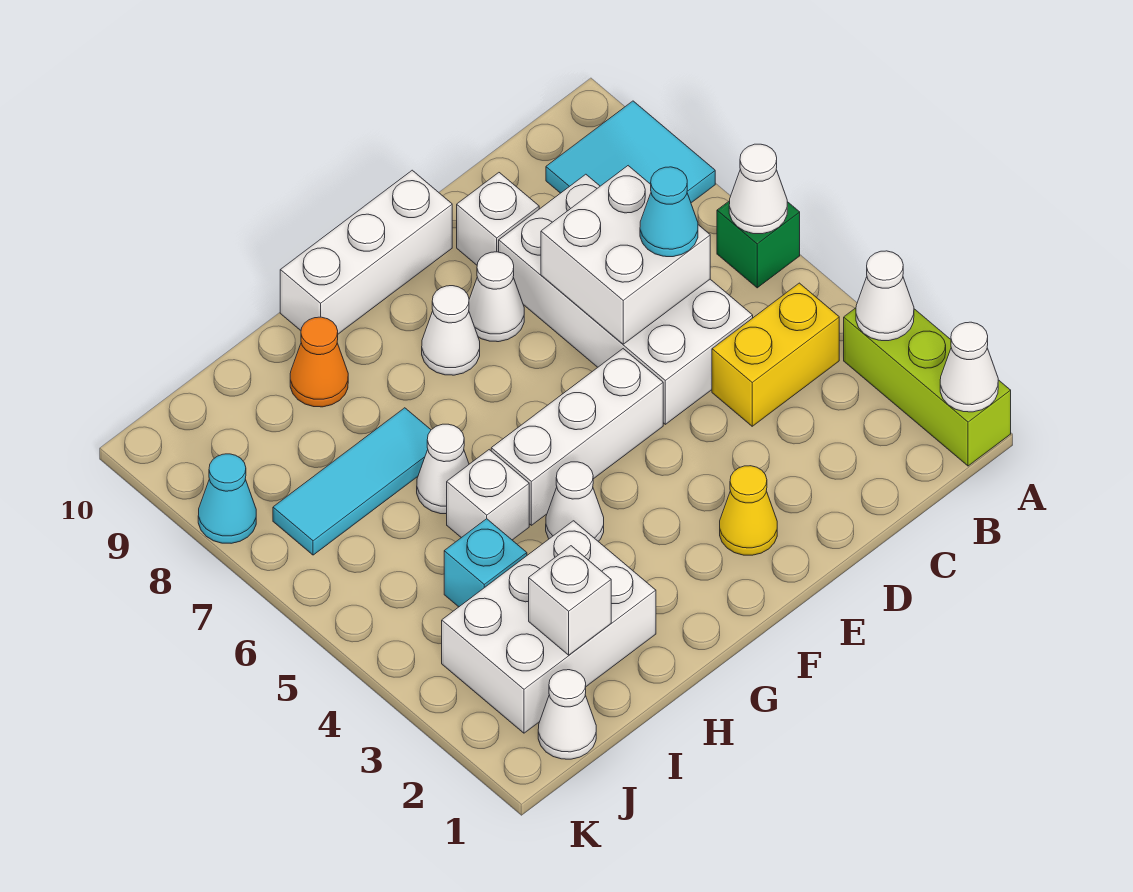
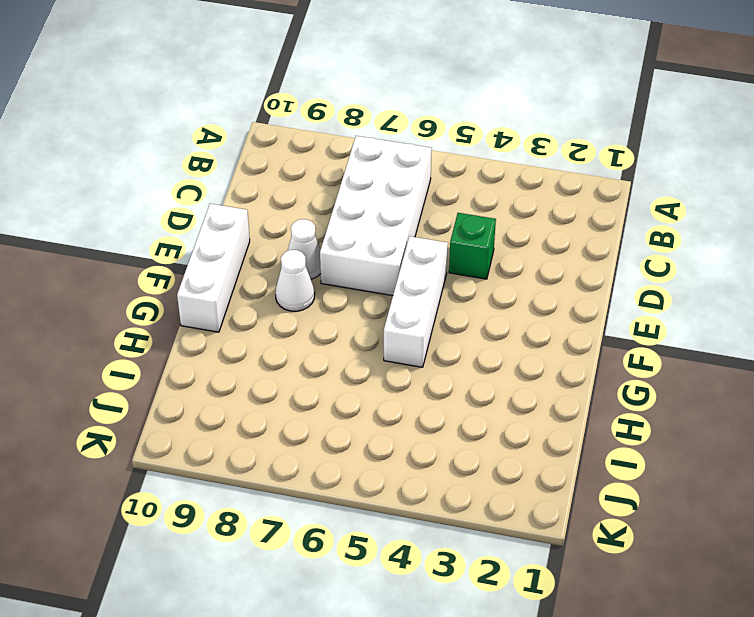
white brick B6:E7 level 1 -> white brick C5:D8 level 1
green brick D4 level 1 -> green brick A6 level 1
none -> lime brick A1:A3 level 1
none -> cyan tile A8:B9 level 1
none -> yellow brick B4:C4 level 1

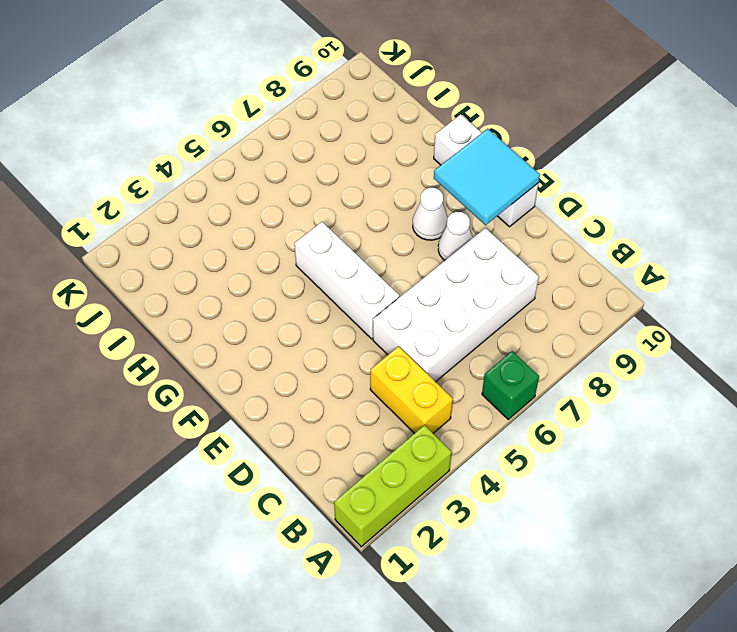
cyan tile E9:F10 level 2 -> cyan tile A8:B9 level 1
none -> white brick D9 level 1
none -> yellow cone E2 level 1
none -> white cone G4 level 1

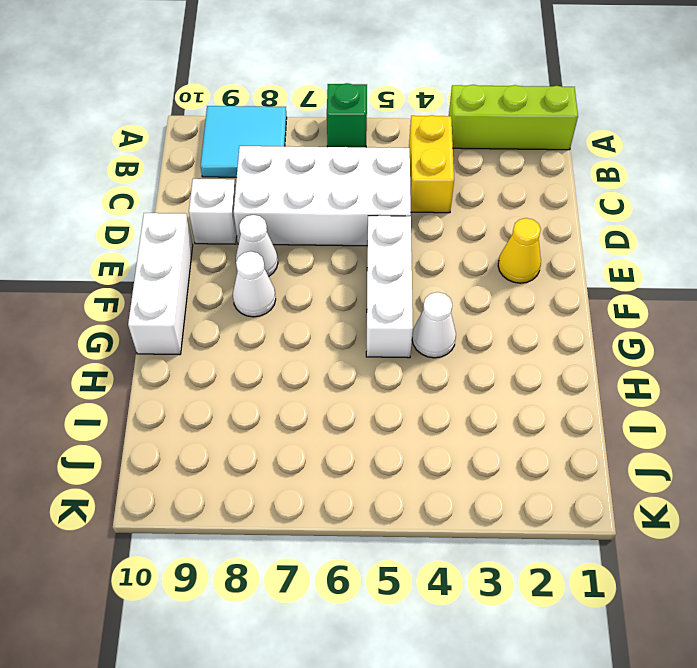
none -> white brick H2:J3 level 1
none -> white brick H5 level 1
none -> white cone H6 level 1

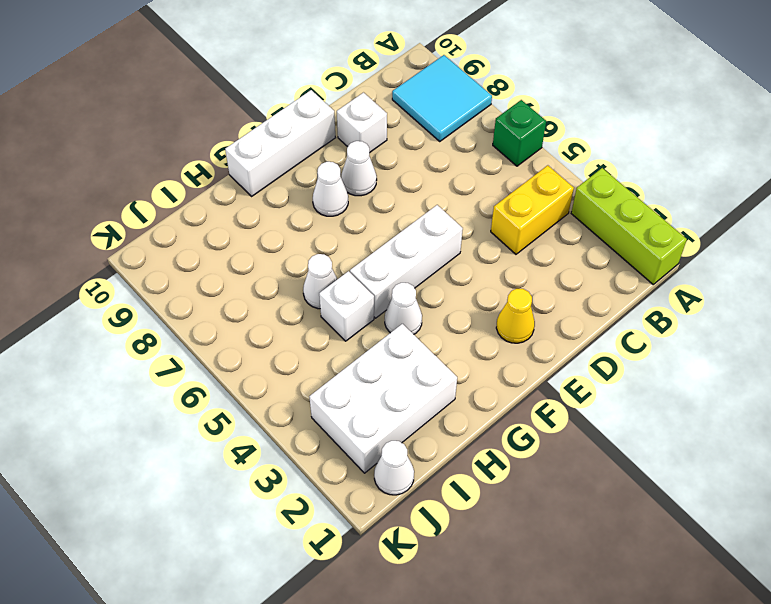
none -> white brick C5:D8 level 1
none -> cyan tile H7:J7 level 1
none -> orange cone H9 level 1

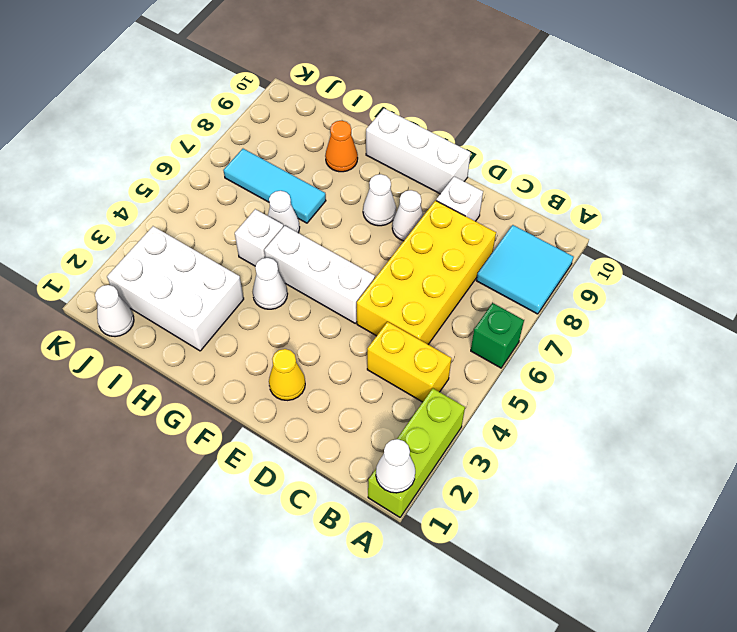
yellow brick C5:D8 level 1 -> white brick C5:D8 level 1
none -> cyan brick I4 level 1
none -> cyan cone K8 level 1
none -> white cone A3 level 2

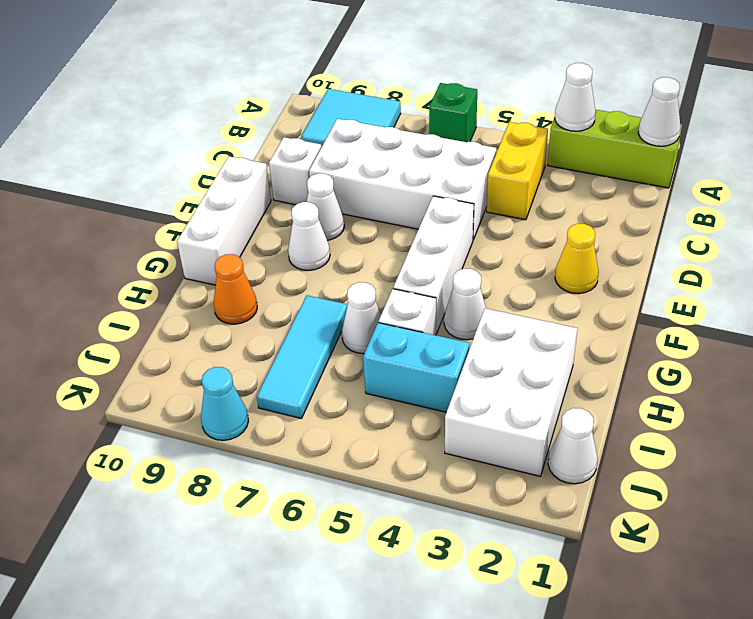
cyan brick I4:I5 level 1 -> cyan brick I4 level 1
none -> white cone A6 level 2
none -> white brick C6:D7 level 2
none -> white brick I2 level 2

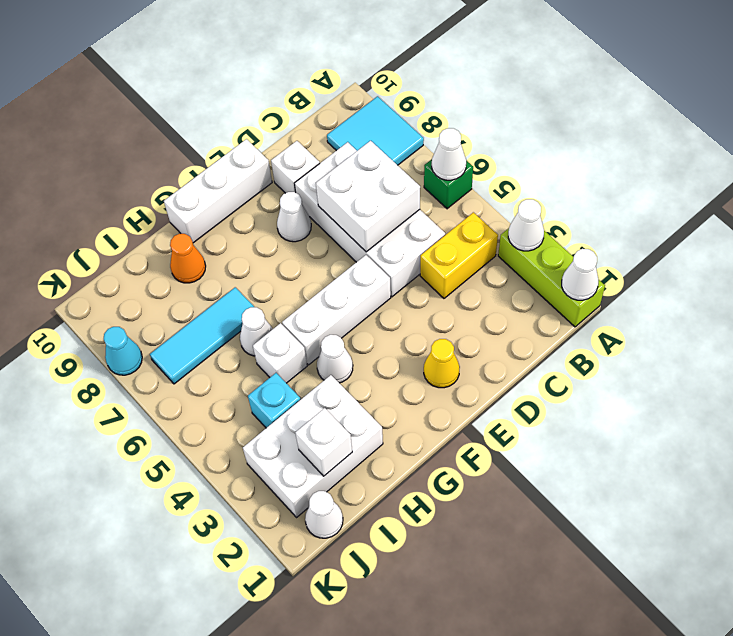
none -> white cone F8 level 1
none -> cyan cone C6 level 3

